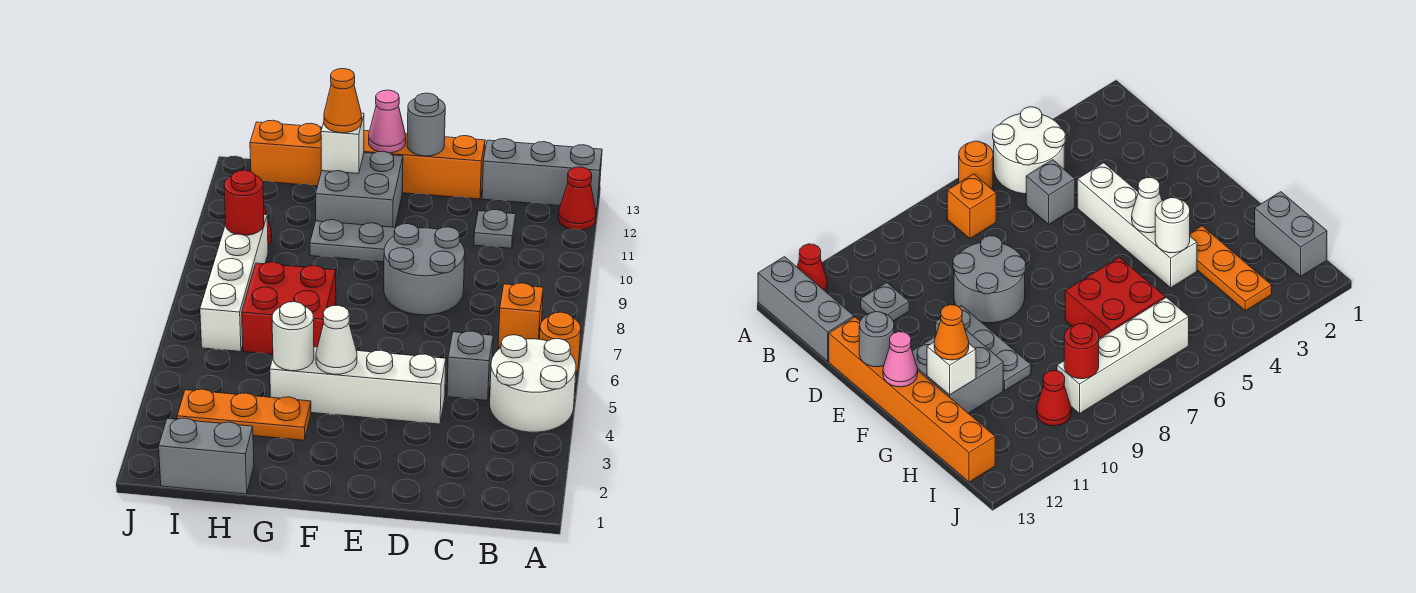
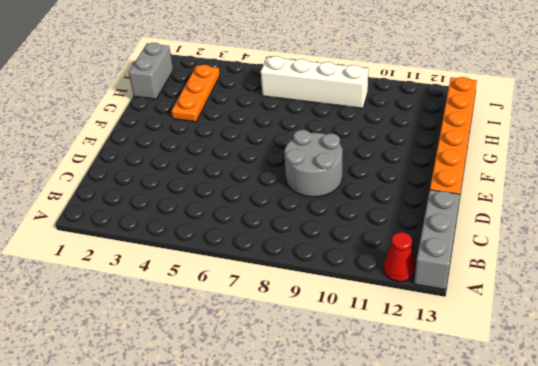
none -> white round brick A4:B5 level 1
none -> orange round brick A6 level 1
none -> orange brick B7 level 1

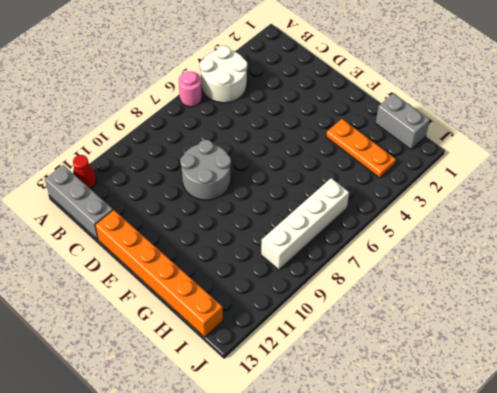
pink round brick A6 level 1 -> orange round brick A6 level 1
none -> orange brick B7 level 1
none -> grey brick C5 level 1
none -> grey plate C11 level 1

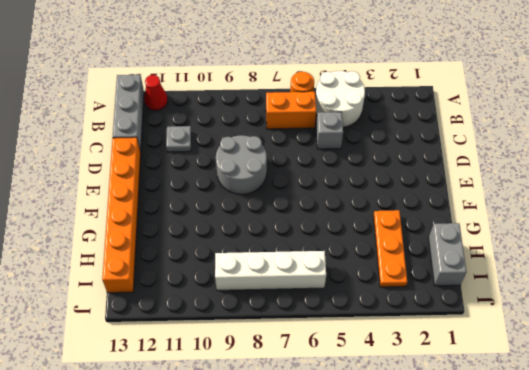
orange brick B6:B7 level 1 -> orange brick B7 level 1
none -> white brick D4:G4 level 1
none -> grey plate E10:G10 level 1
none -> grey brick F11:G12 level 1

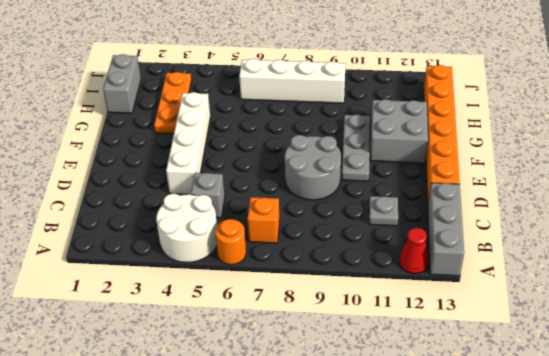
none -> red brick G6:H7 level 1
none -> red cone I10 level 1
none -> grey round brick E13 level 2

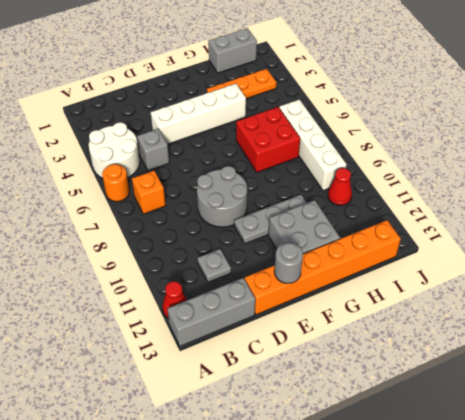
none -> white cone F4 level 2
none -> pink cone F13 level 2
none -> white round brick G4 level 2

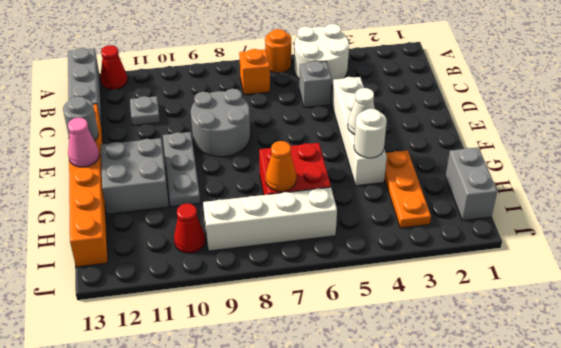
orange cone H7 level 2 -> orange cone G12 level 3
none -> white brick G12 level 2
none -> red round brick I9 level 2

